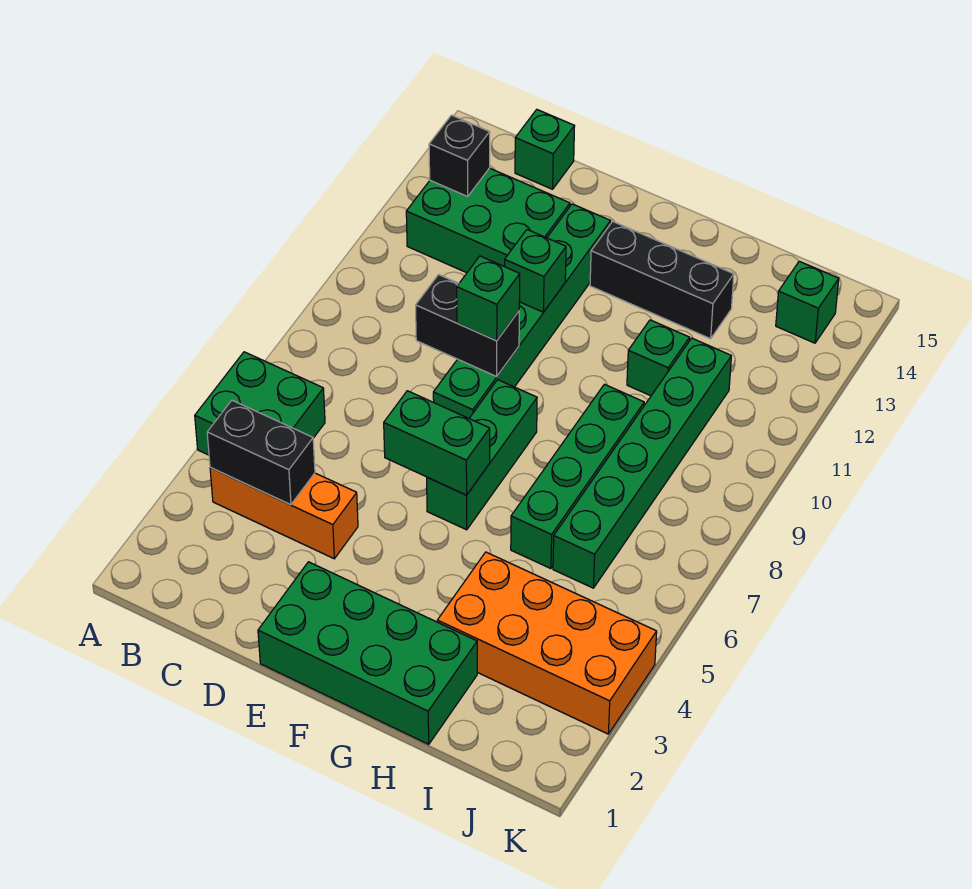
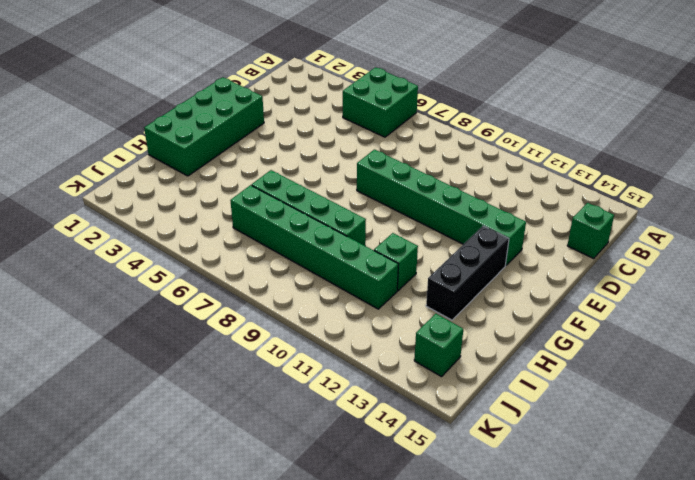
none -> orange brick B4:D4 level 1
none -> green brick B12:D13 level 1
none -> green brick F6:F8 level 1

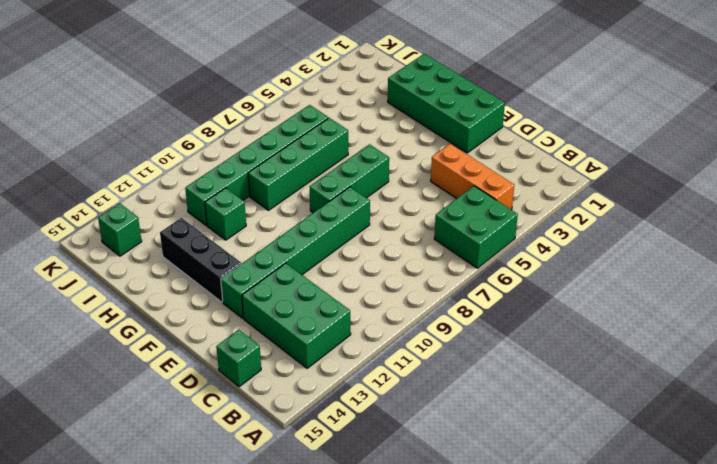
none -> orange brick H3:K4 level 1
none -> black brick B4:C4 level 2
none -> black brick B13 level 2

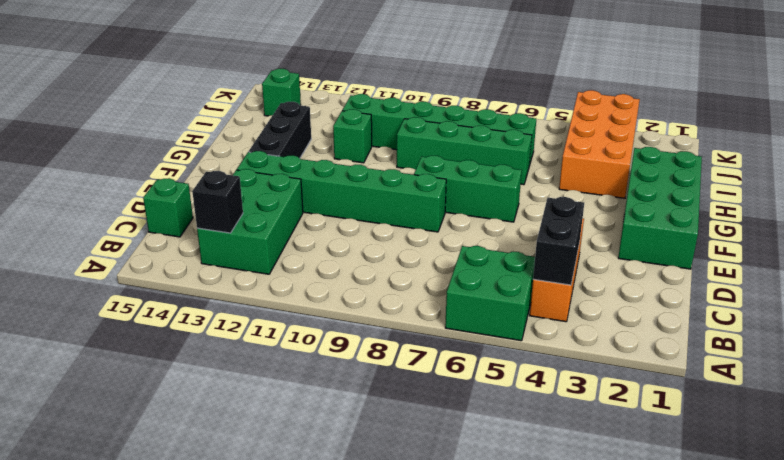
none -> black brick D9:E9 level 2
none -> green brick E6:F6 level 2
none -> green brick E11 level 2

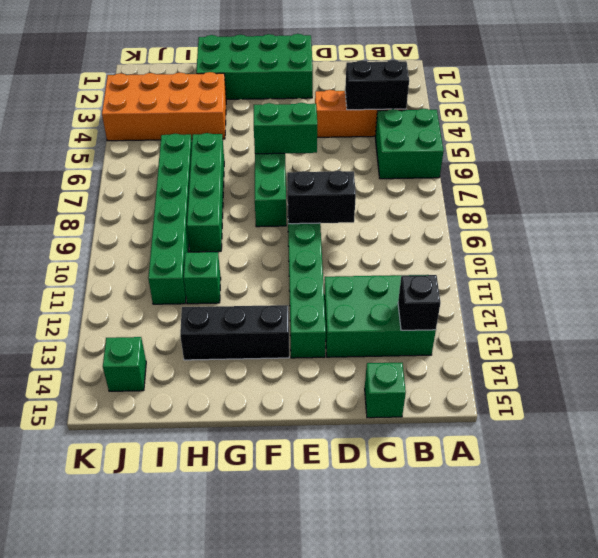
none -> green brick E11 level 2
none -> green brick E9 level 3

